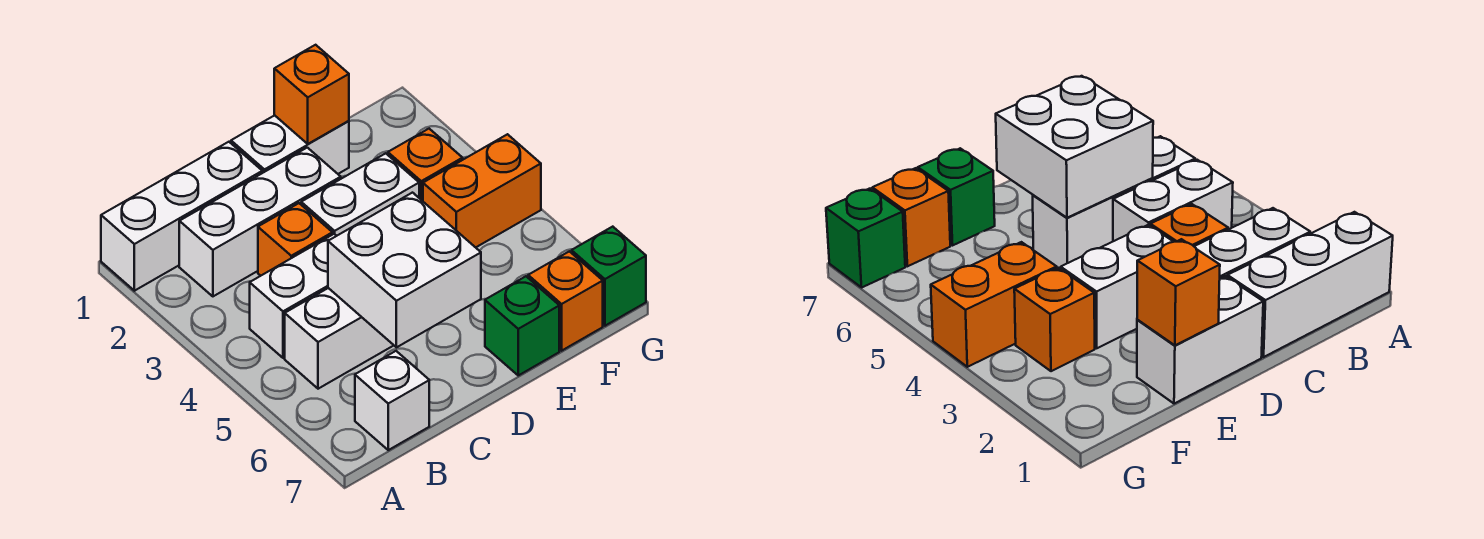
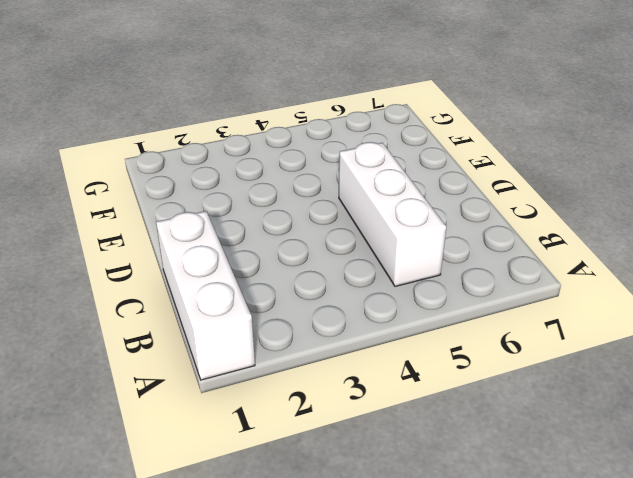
none -> white brick B2:D2 level 1
none -> white brick B4:C4 level 1
none -> white brick B7 level 1

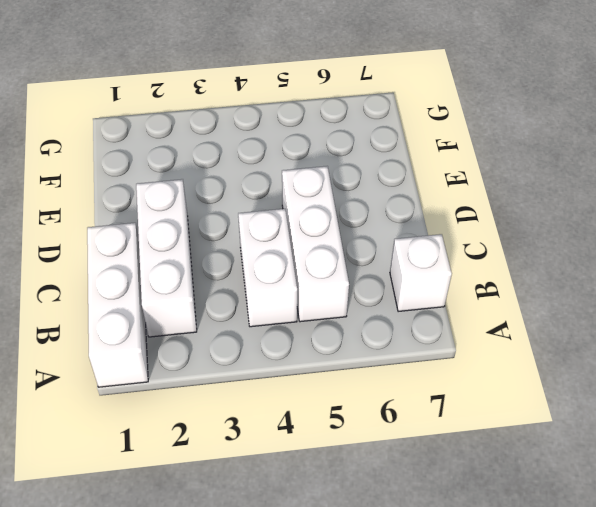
none -> orange brick C3 level 1
none -> white brick D1:E1 level 1
none -> white brick D3:E3 level 1

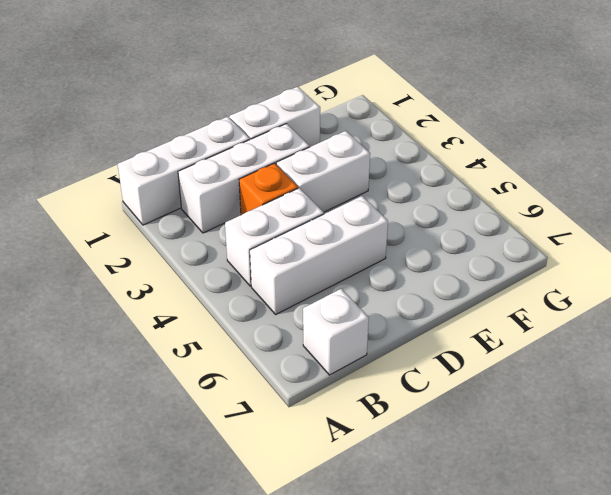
none -> green brick E7 level 1
none -> orange brick F3 level 1
none -> orange brick F4:G4 level 1

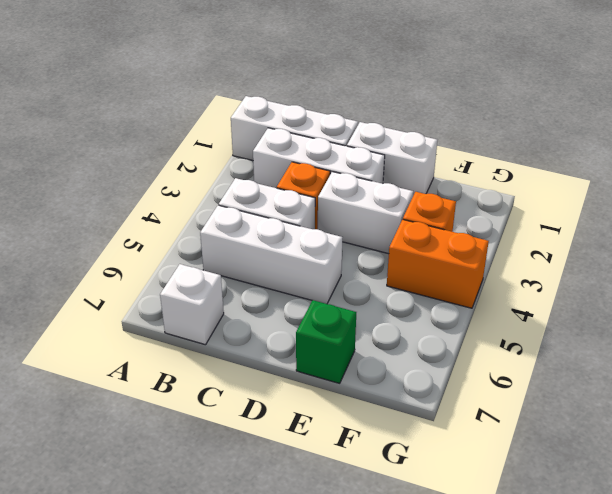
none -> orange brick F7 level 1
none -> green brick G7 level 1
none -> white brick C5:D6 level 2

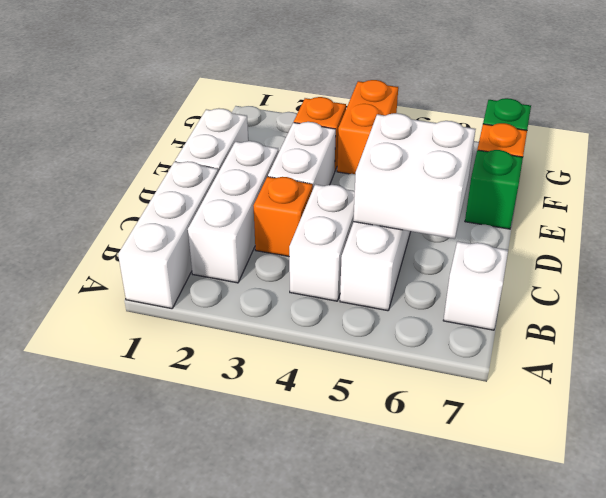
none -> orange brick E1 level 2

